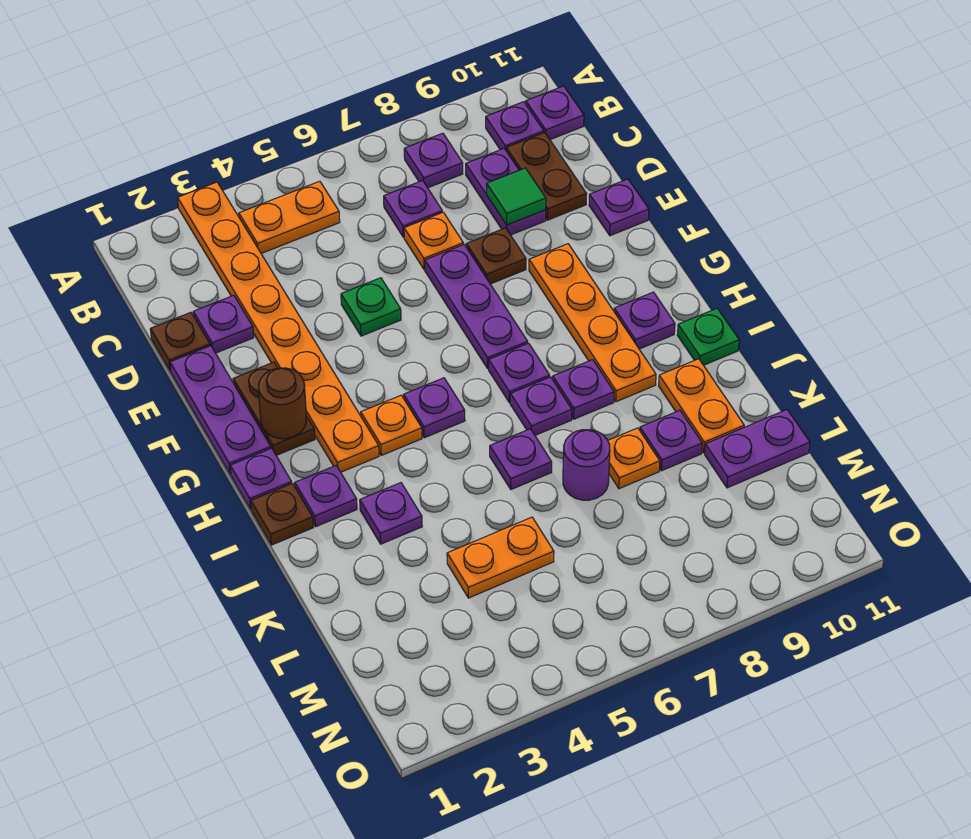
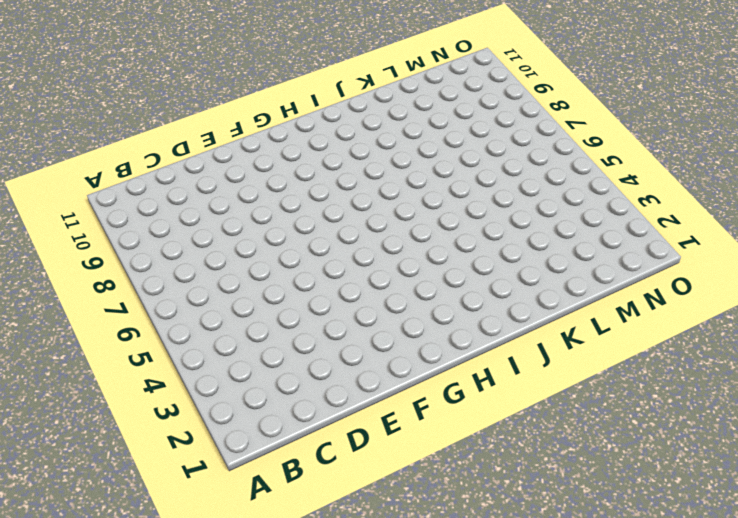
none -> orange plate A3:H3 level 1
none -> orange plate B4:B5 level 1
none -> purple plate B8 level 1
none -> purple plate B10 level 1

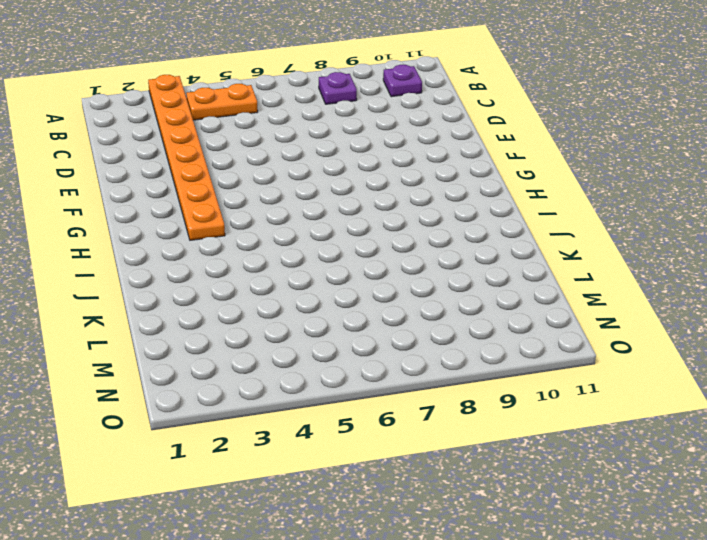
none -> purple plate B11 level 1
none -> purple plate C7 level 1
none -> purple plate C9:D9 level 1
none -> brown plate C10:D10 level 1

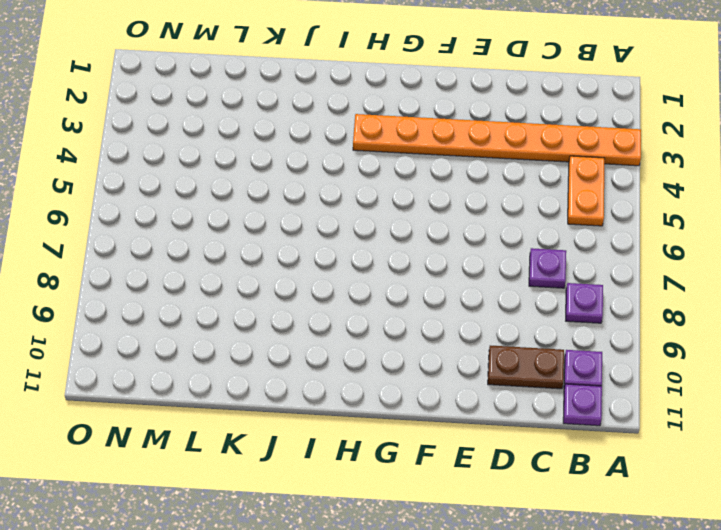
none -> purple plate C9:D9 level 1
none -> brown plate D1 level 1
none -> purple plate D2 level 1
none -> orange plate D7 level 1

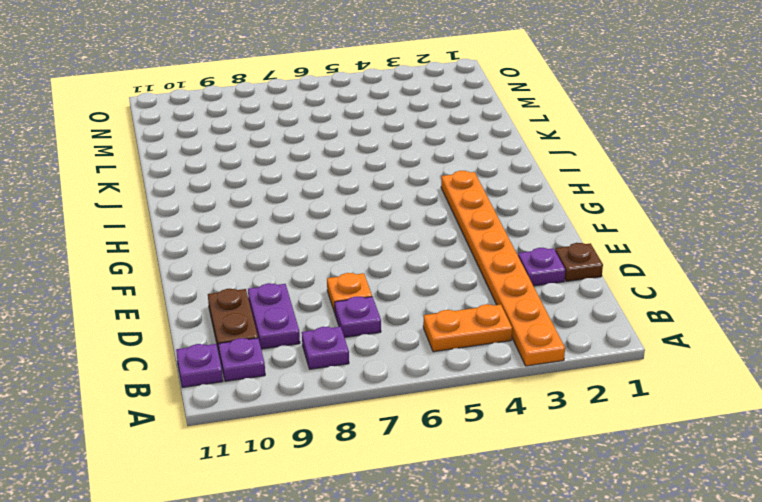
none -> purple plate E1:G1 level 1
none -> green plate E5 level 1
none -> purple plate E7:G7 level 1
none -> brown plate E8 level 1

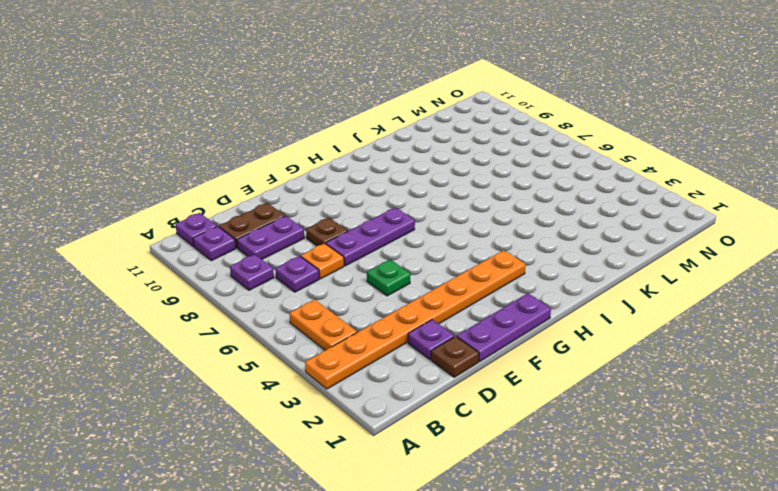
none -> purple plate E11 level 1
none -> brown plate F2:G2 level 1
none -> orange plate F9:I9 level 1
none -> purple plate H1 level 1

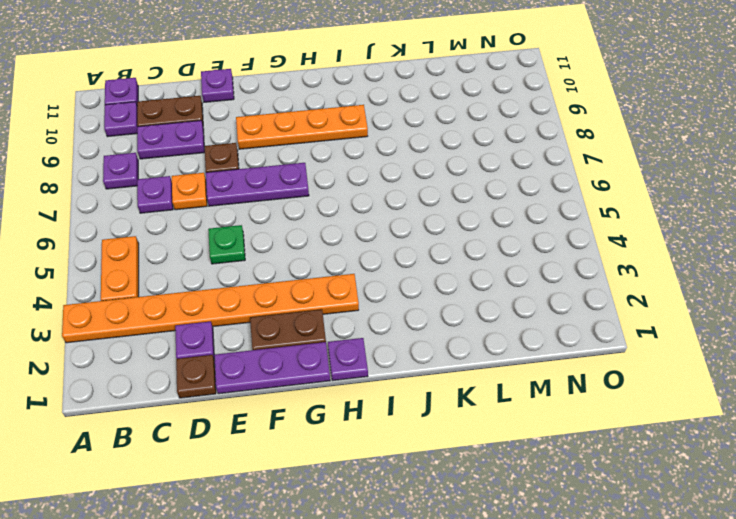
none -> orange plate H4 level 1
none -> purple plate H5 level 1
none -> purple plate H7 level 1
none -> purple plate H10 level 1

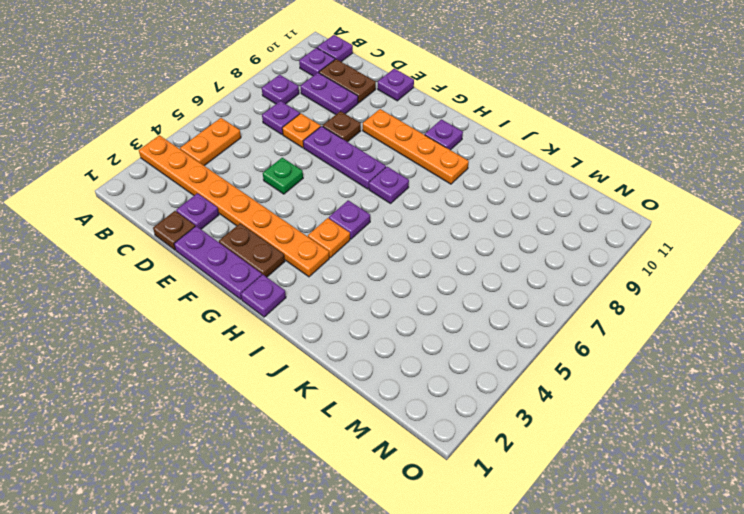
none -> brown plate I1 level 1
none -> purple plate I2 level 1
none -> purple plate I7 level 1
none -> purple plate I8 level 1

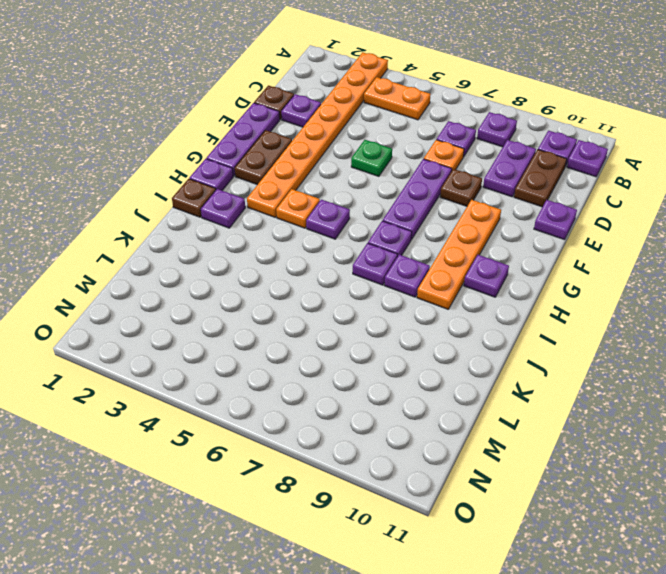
none -> green plate I11 level 1
none -> purple plate J3 level 1
none -> purple plate J6 level 1
none -> orange plate J10:K10 level 1

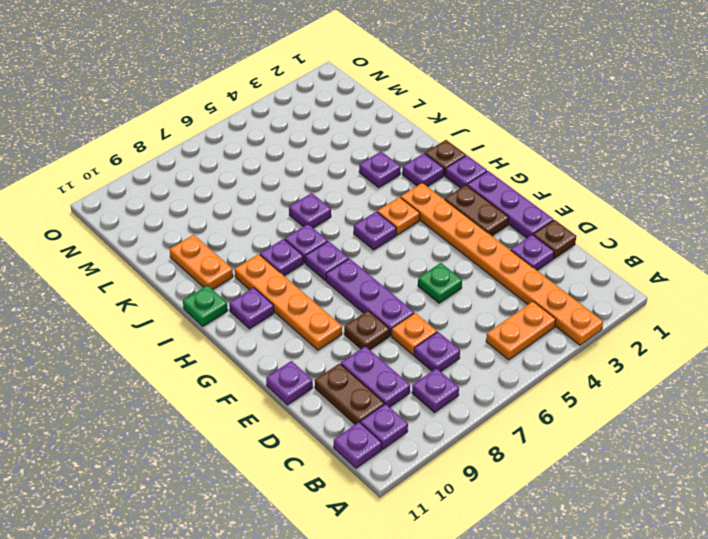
none -> purple round brick K7 level 1
none -> orange plate K8 level 1
none -> purple plate K9 level 1
none -> orange plate L4:L5 level 1

